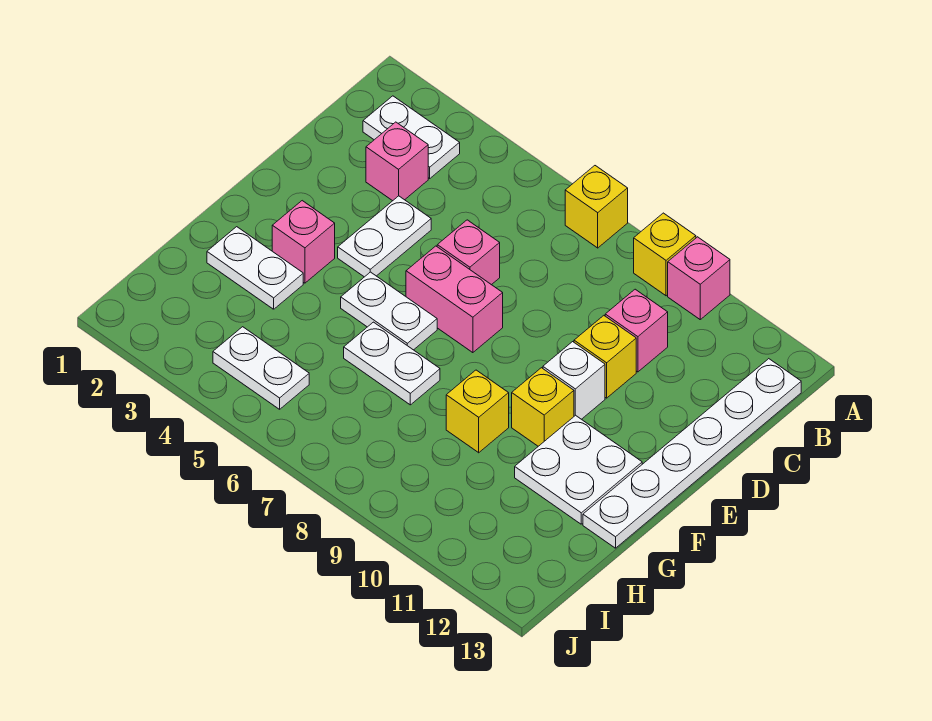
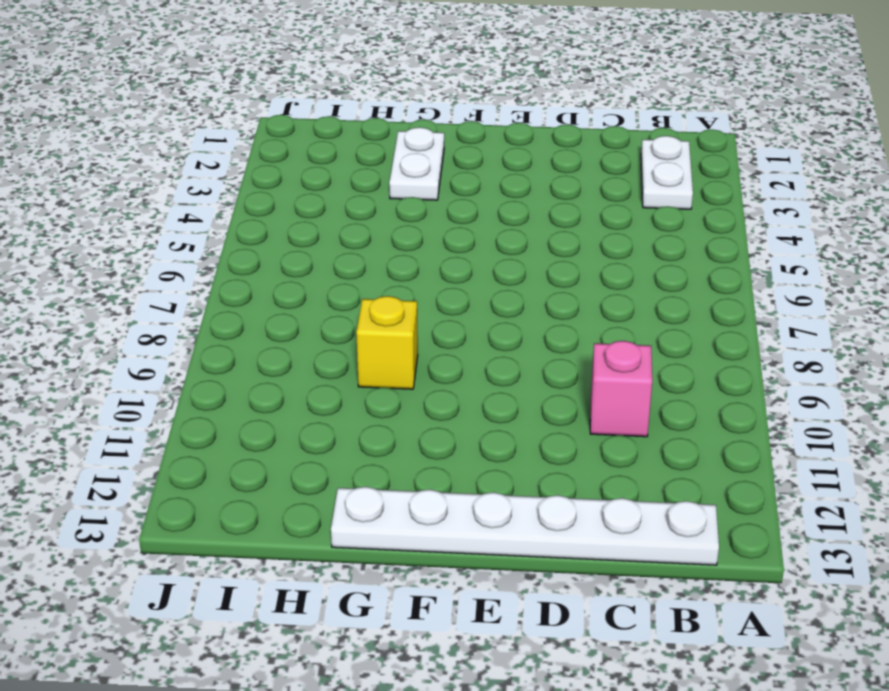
none -> yellow brick A7 level 1
none -> yellow brick A9 level 1
none -> pink brick A10 level 1

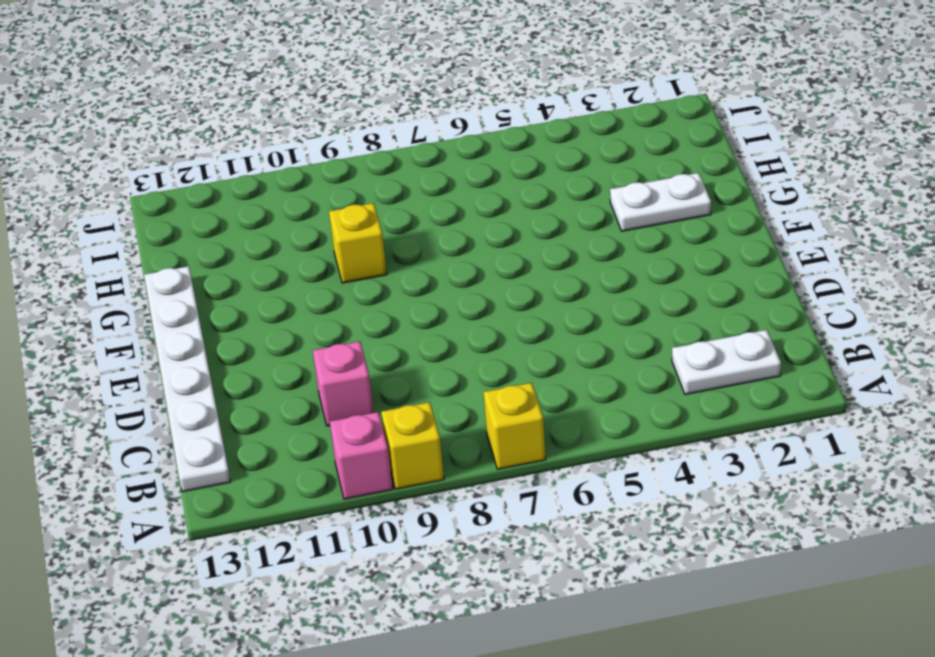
none -> pink brick C3 level 1
none -> white plate D4:E4 level 1
none -> pink brick D6 level 1

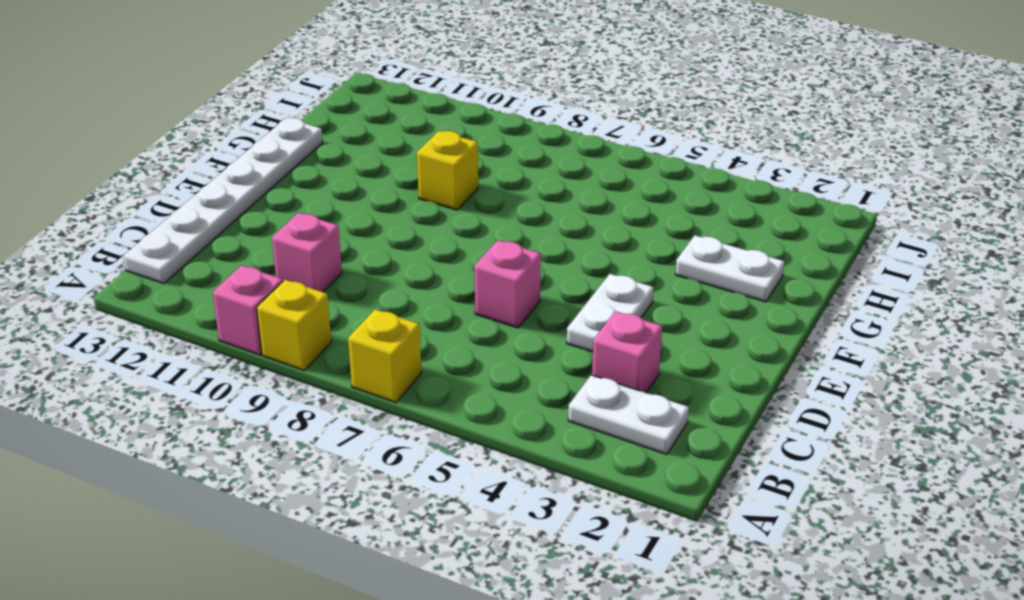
none -> yellow brick D10 level 1
none -> pink brick E6:E7 level 1
none -> white brick E10 level 1

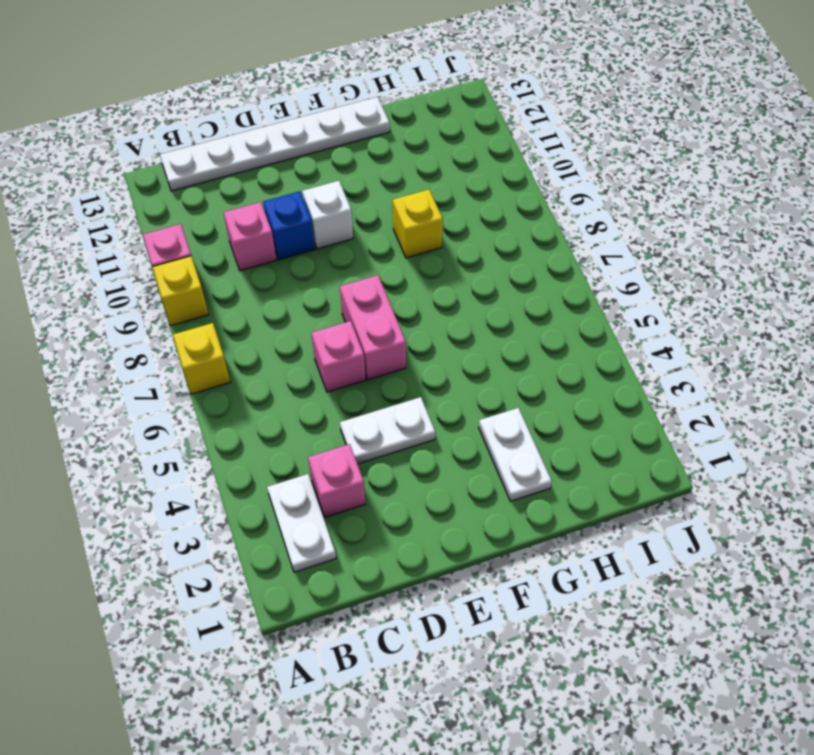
blue brick D10 level 1 -> yellow brick D10 level 1
none -> pink brick F3 level 1
none -> white plate F5:F6 level 1
none -> yellow brick F10 level 1

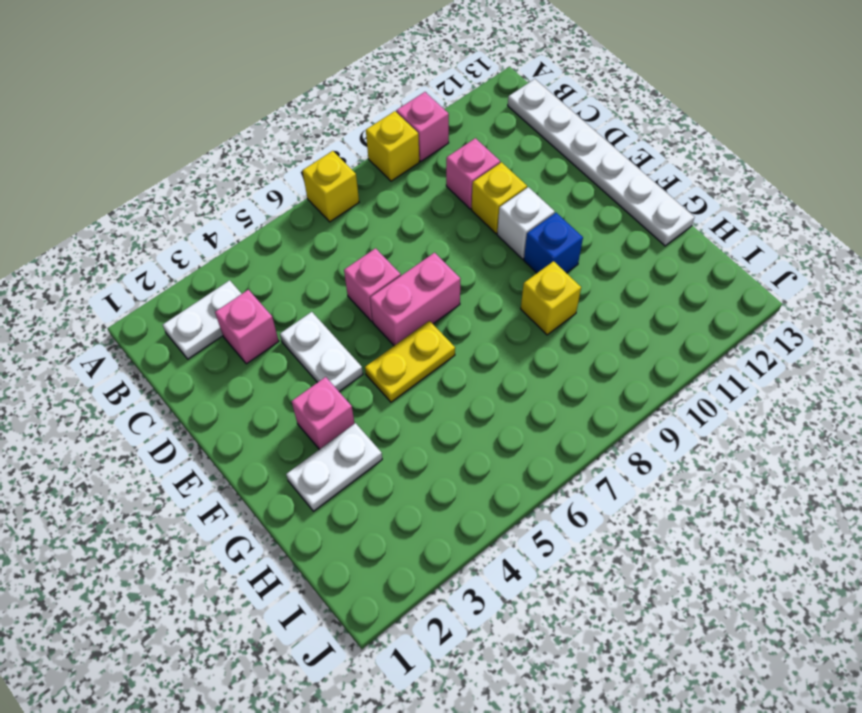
yellow plate F5:F6 level 1 -> white plate F5:F6 level 1
blue brick F10 level 1 -> yellow brick F10 level 1
none -> white plate F11:G12 level 1
none -> white plate G6:G7 level 1
none -> white plate I4:I5 level 1

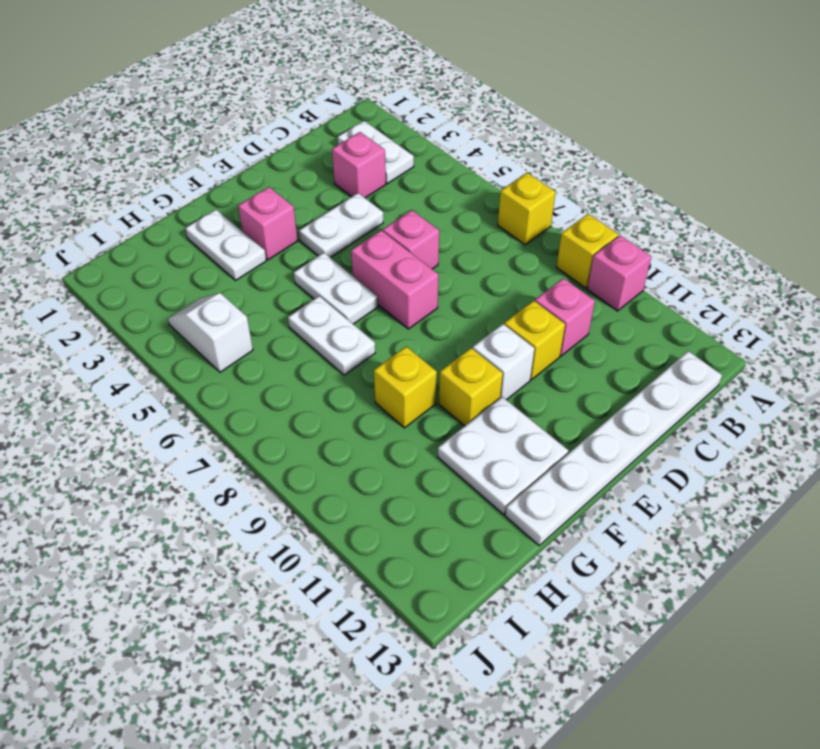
white slope I4:I5 level 1 top 5 -> white plate I4:I5 level 1

